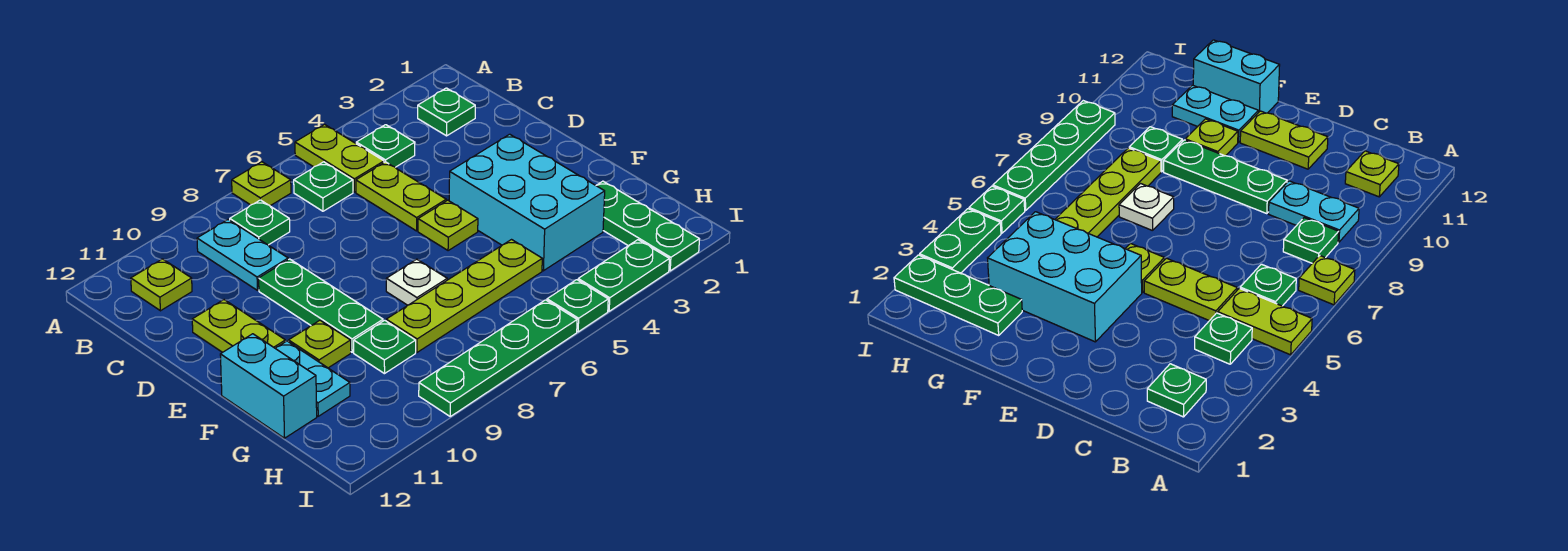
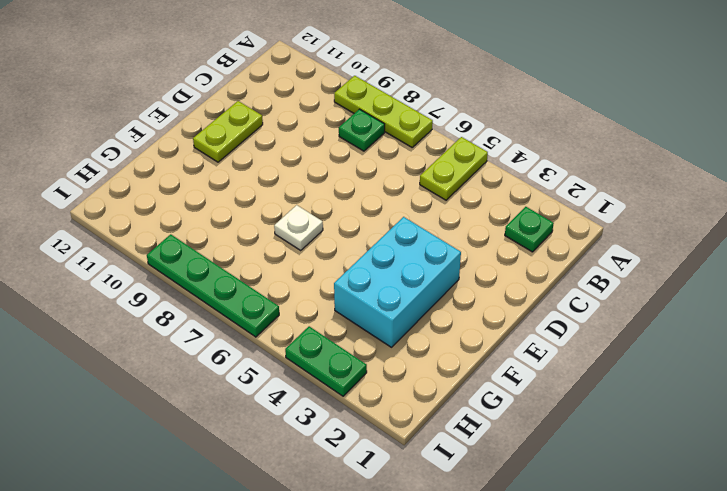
lime plate A7:A9 level 1 -> lime plate A7 level 1
none -> green plate B4 level 1
none -> green plate B6 level 1
none -> cyan plate B9:C9 level 1

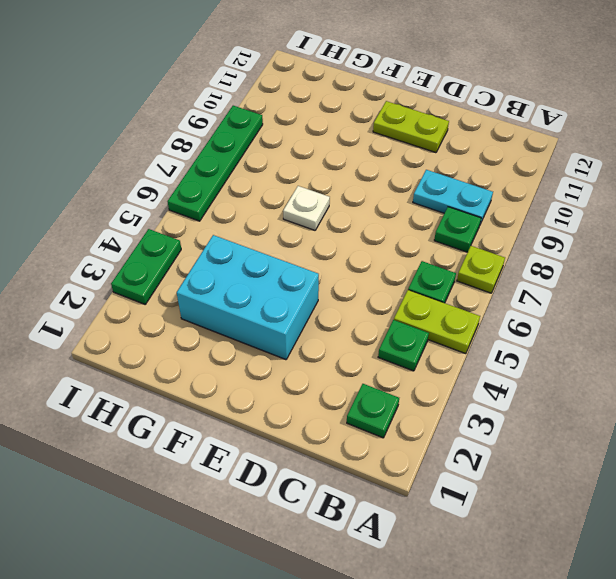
none -> lime plate B11 level 1
none -> lime plate C5:D5 level 1
none -> green plate D9:F9 level 1

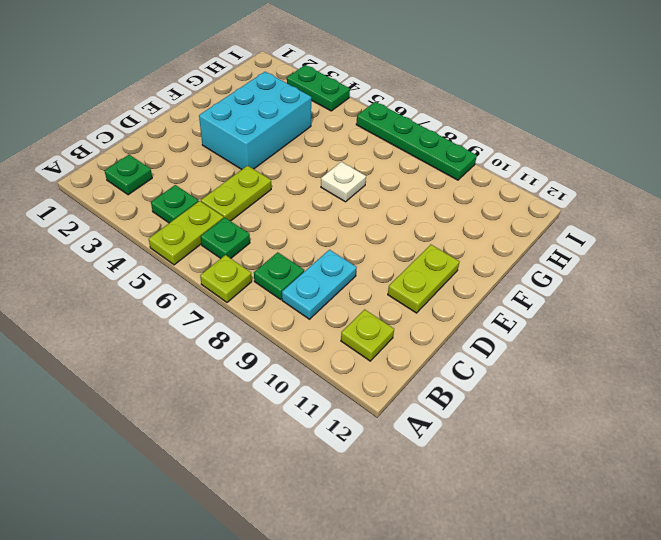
none -> green plate D9:F9 level 1
none -> lime plate E5 level 1
none -> lime plate F10 level 1

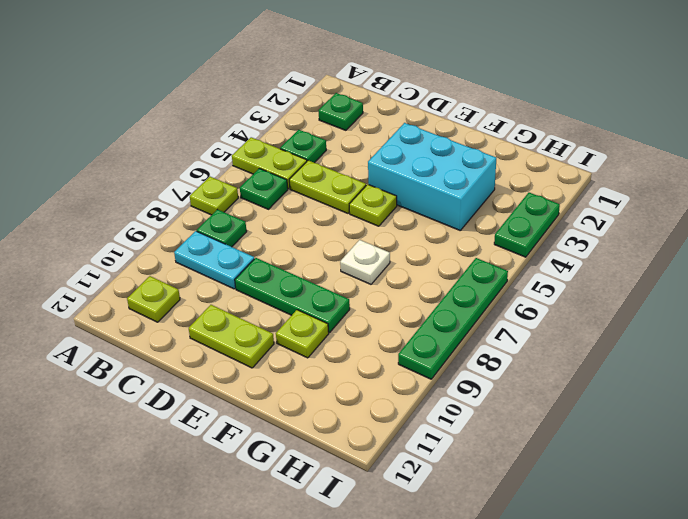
none -> cyan plate F11:G11 level 1
none -> cyan brick F12:G12 level 1
none -> green plate G2:I2 level 1

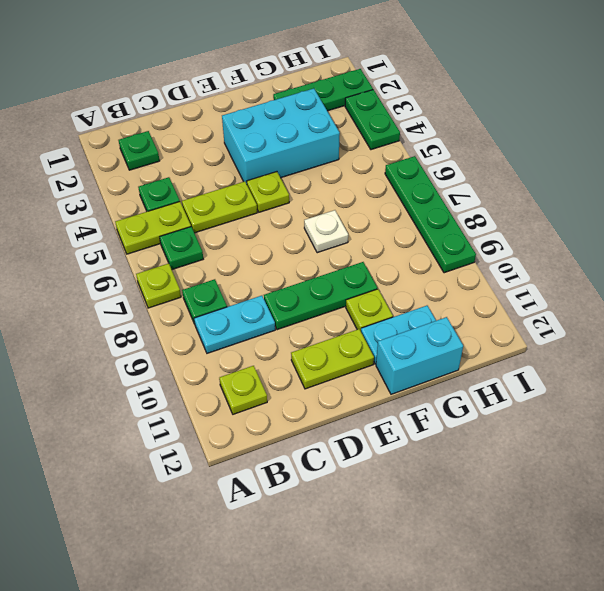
none -> lime plate G5:G8 level 1
none -> green plate G9 level 1
none -> green plate I5 level 1

